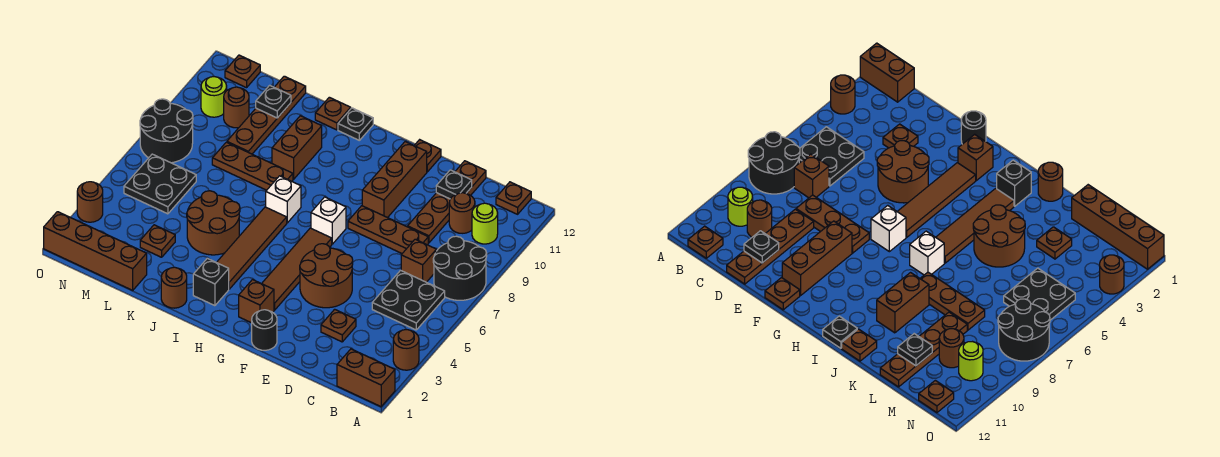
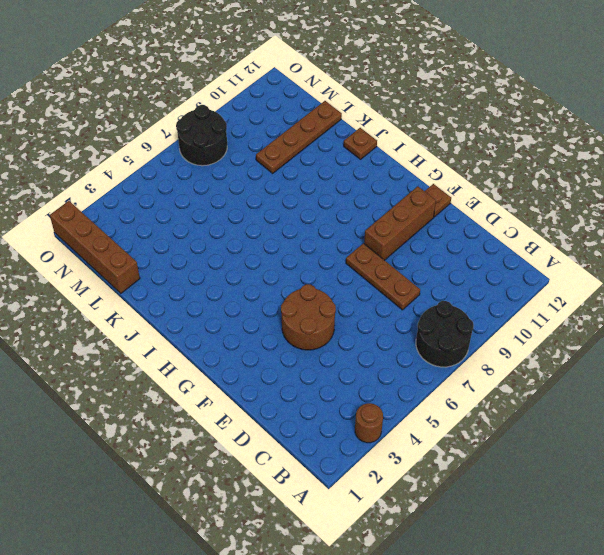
none -> brown brick A1:B1 level 1
none -> black plate B5:C6 level 1
none -> lime round brick B10 level 1
none -> brown plate B12 level 1

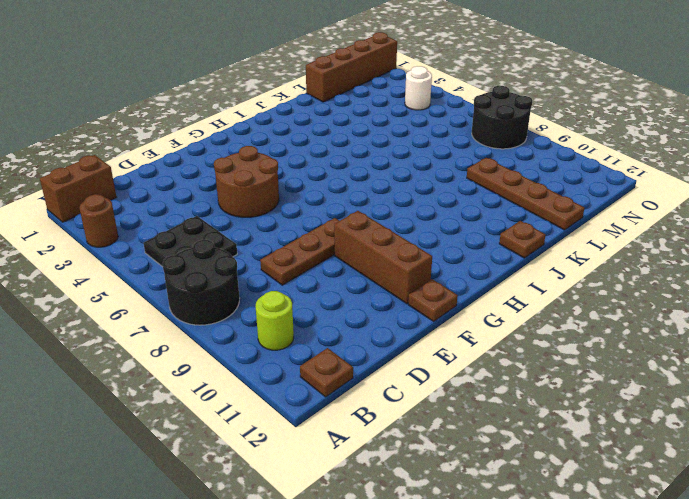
white round brick N4 level 1 -> none
none -> brown brick C7 level 1
none -> brown round brick C10 level 1
none -> brown plate D3 level 1
none -> brown plate D9:D12 level 1

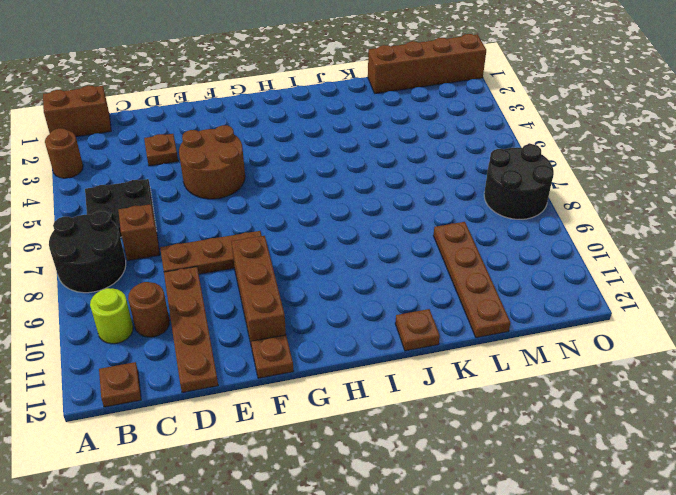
none -> black round brick F1 level 1
none -> brown brick G2 level 1
none -> brown tile G3:G6 level 1
none -> white brick G7 level 1

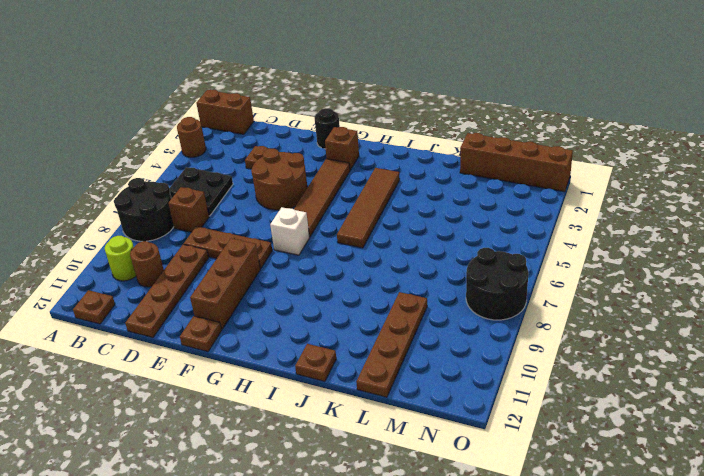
none -> black brick I2 level 1
none -> white brick I7 level 1
none -> black plate I12 level 1
none -> brown round brick J1 level 1

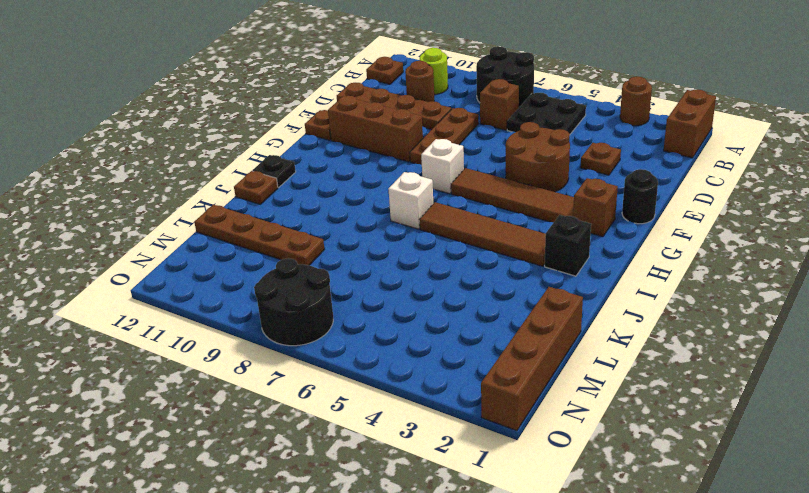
none -> brown round brick J1 level 1
none -> brown round brick J4:K5 level 1
none -> brown plate J8:L8 level 1
none -> brown brick J9:J10 level 1

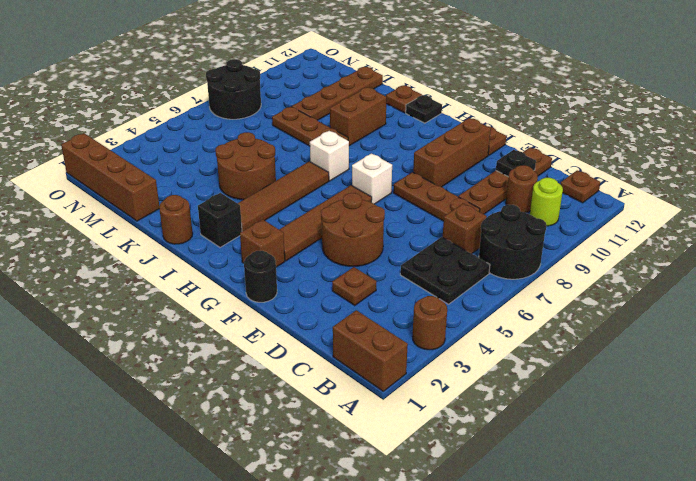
none -> brown plate L3 level 1
none -> black plate M5:N6 level 1
none -> brown round brick M10 level 1
none -> lime round brick N10 level 1

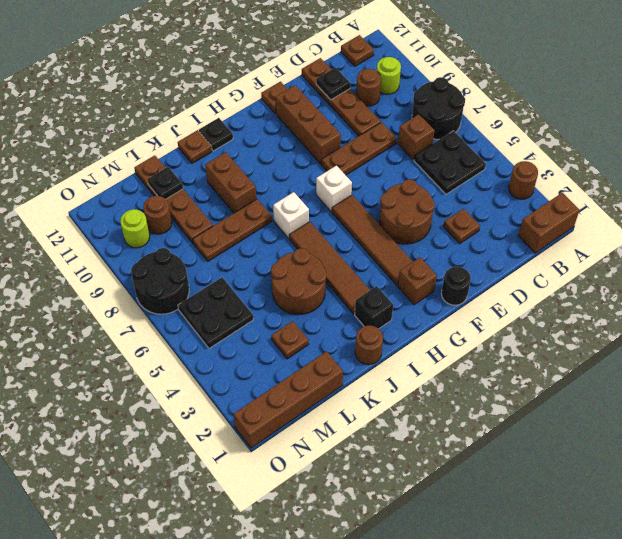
none -> brown plate N12 level 1
none -> brown round brick O3 level 1

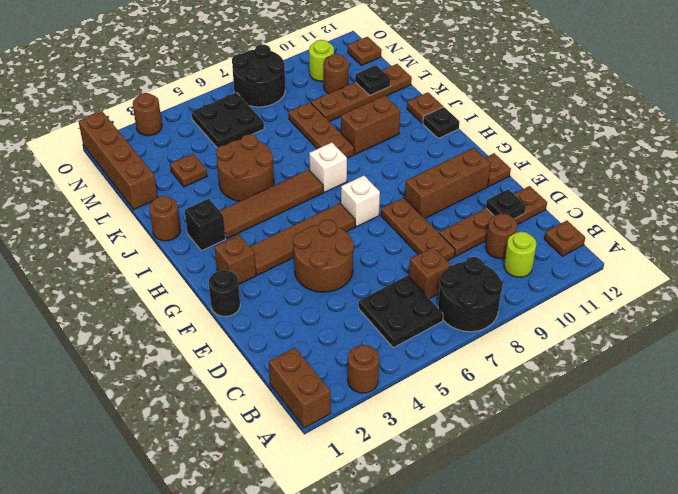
none -> brown plate D3 level 1

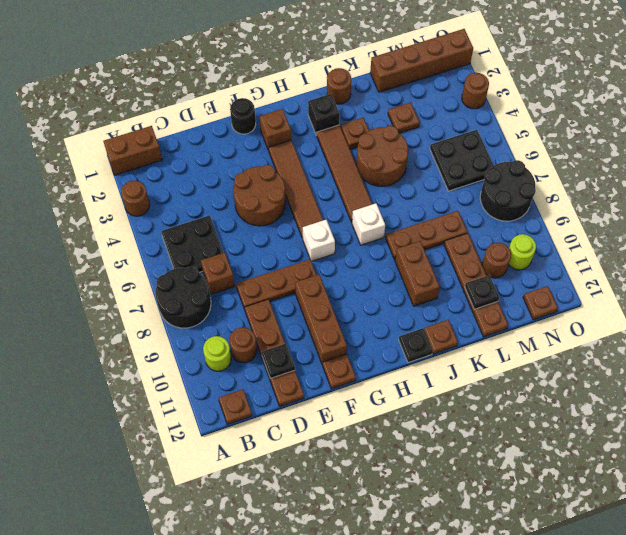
brown plate J3 level 1 -> brown plate D3 level 1

